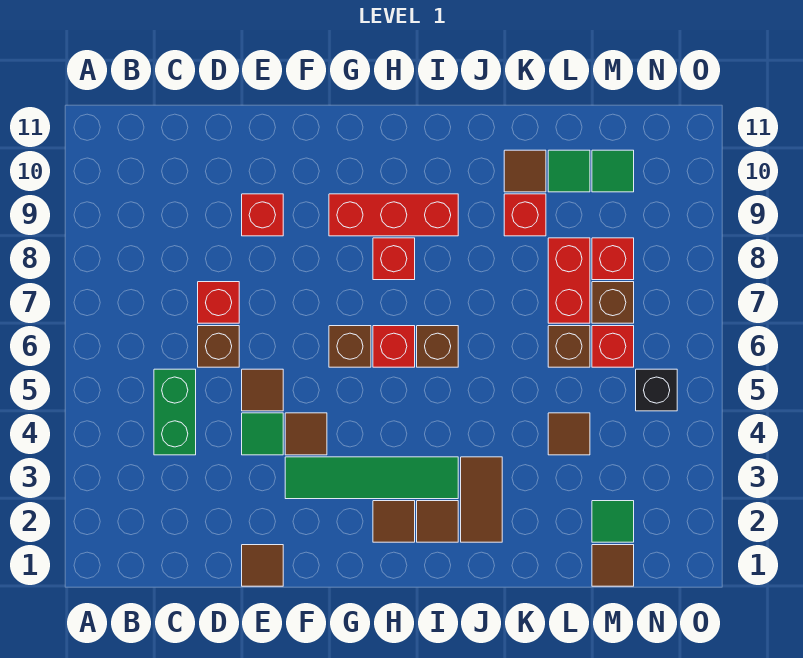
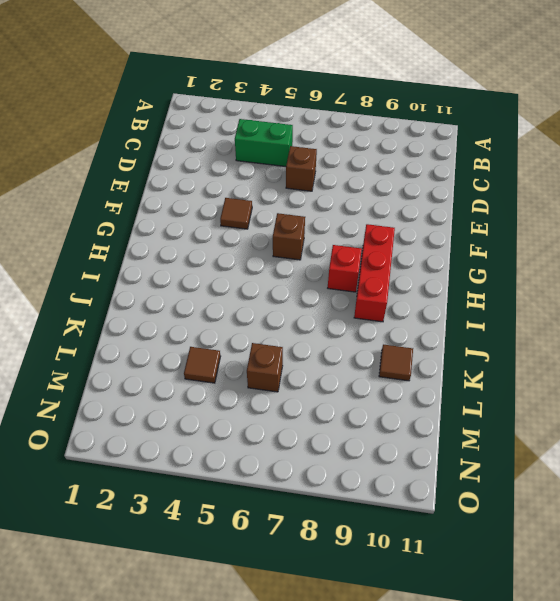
none -> red brick D7 level 1
none -> brown tile E1 level 1
none -> green tile E4 level 1
none -> brown tile E5 level 1

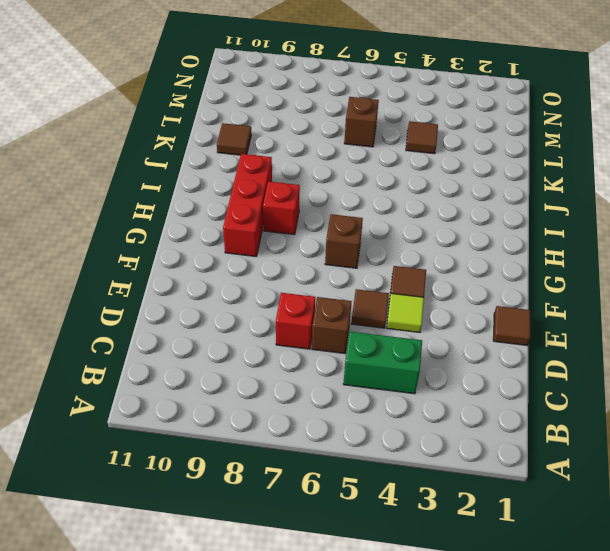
lime tile E4 level 1 -> green tile E4 level 1
none -> red brick E9 level 1
none -> green tile F3:I3 level 1
none -> brown tile H2 level 1
none -> red brick H6 level 1

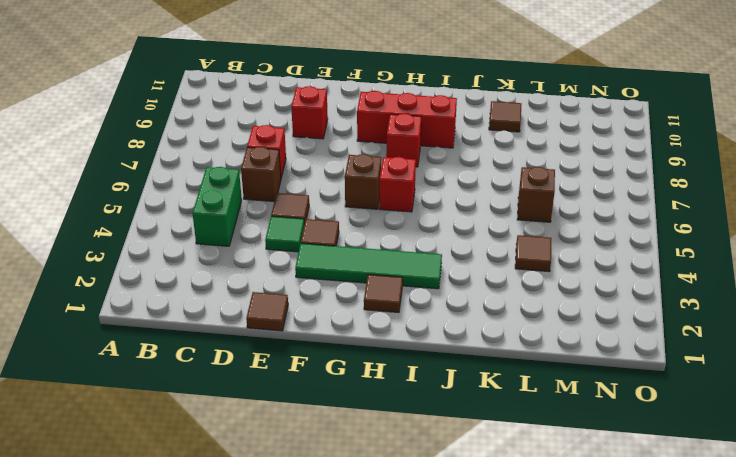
none -> brown tile I2 level 1
none -> brown brick I6 level 1
none -> brown tile J2:J3 level 1
none -> red brick K9 level 1

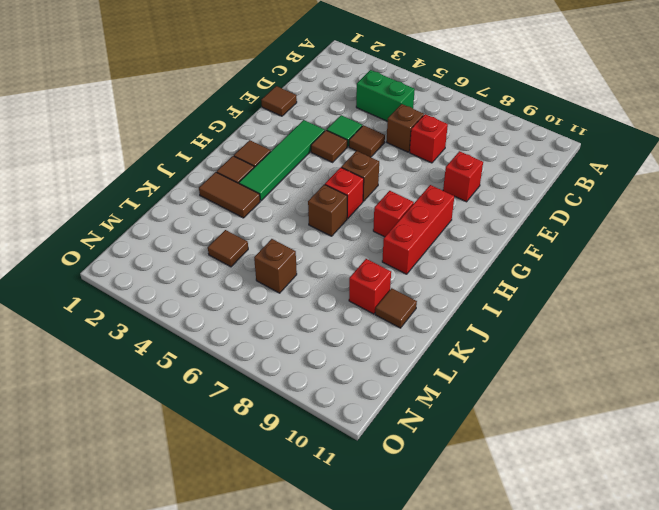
none -> red brick L7:L8 level 1
none -> green tile L10 level 1
none -> brown tile M1 level 1
none -> green tile M2 level 1

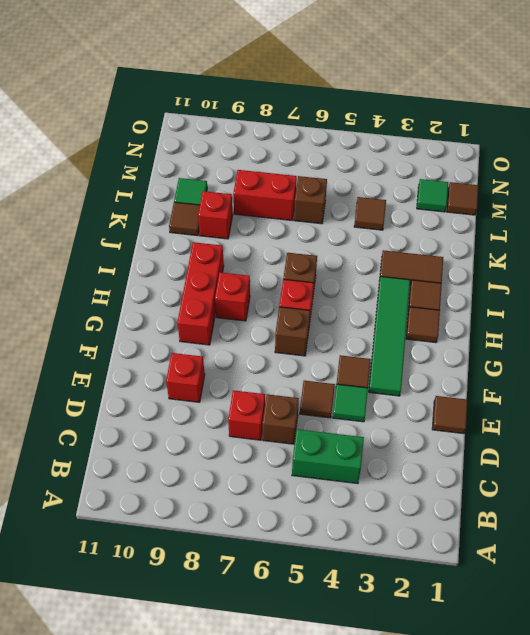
none -> red brick M6 level 1
none -> brown brick M7 level 1
none -> red brick M8 level 1
none -> green tile M10 level 1

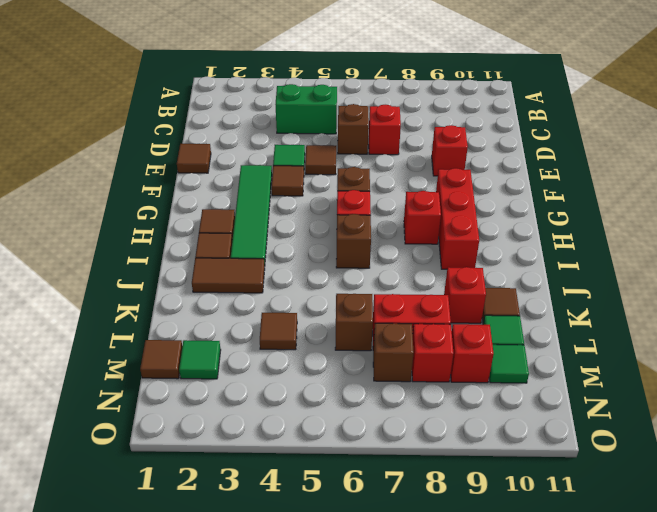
red brick M9 level 1 -> red brick M6 level 1
none -> black brick N5 level 1

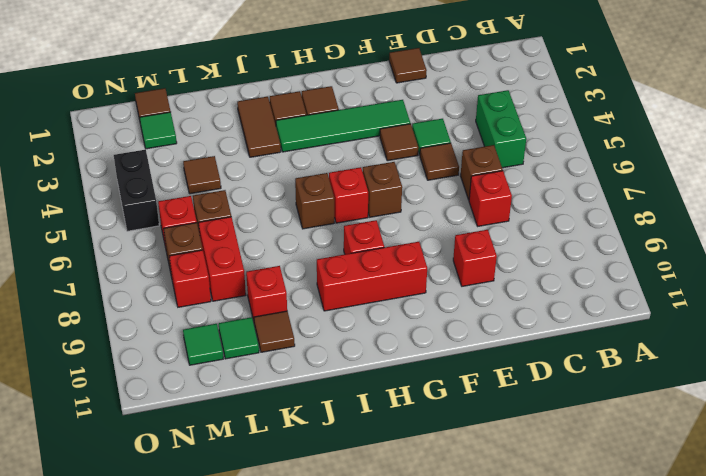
black brick N4:N5 level 1 -> black brick N5 level 1

